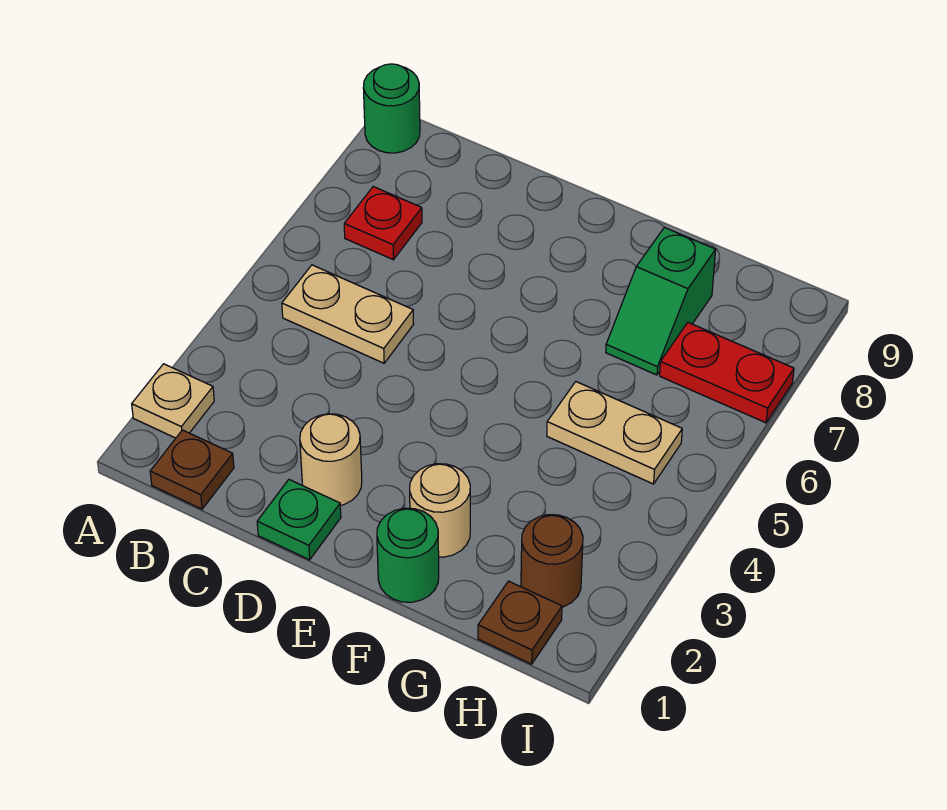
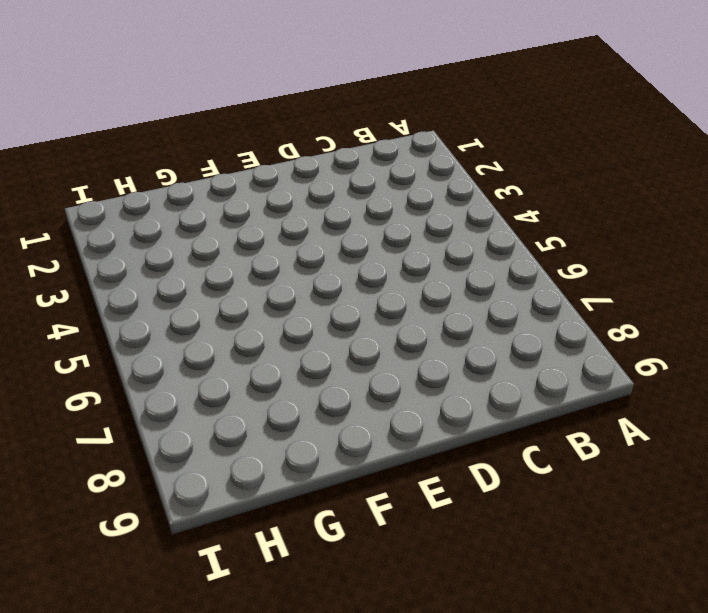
none -> tan plate A2 level 1
none -> green round brick A9 level 1
none -> brown plate B1 level 1

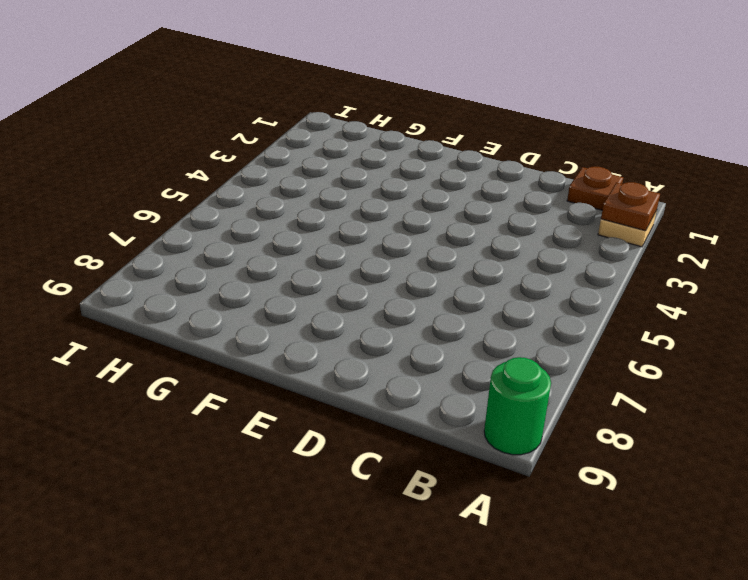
brown plate A2 level 2 -> brown plate H1 level 1
none -> tan plate B5:C5 level 1
none -> red plate B7 level 1
none -> green plate D1 level 1

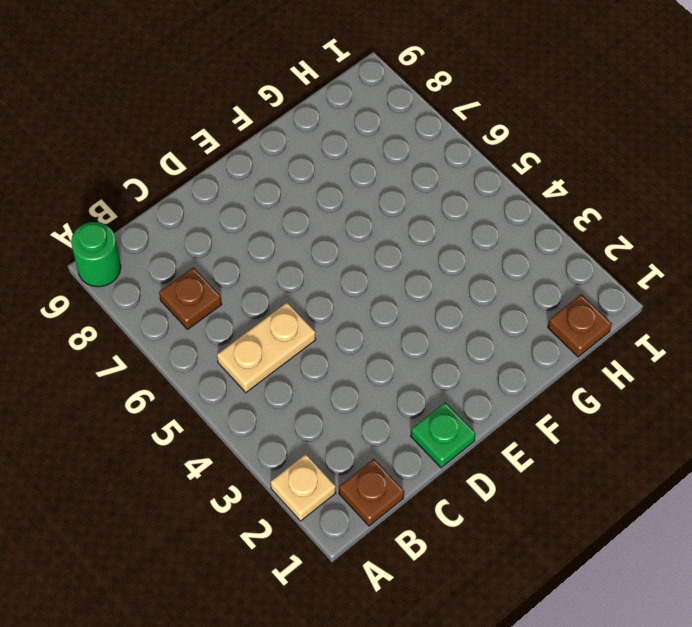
brown plate B7 level 1 -> red plate B7 level 1
none -> tan round brick D2 level 1
none -> green round brick F1 level 1
none -> tan round brick F2 level 1

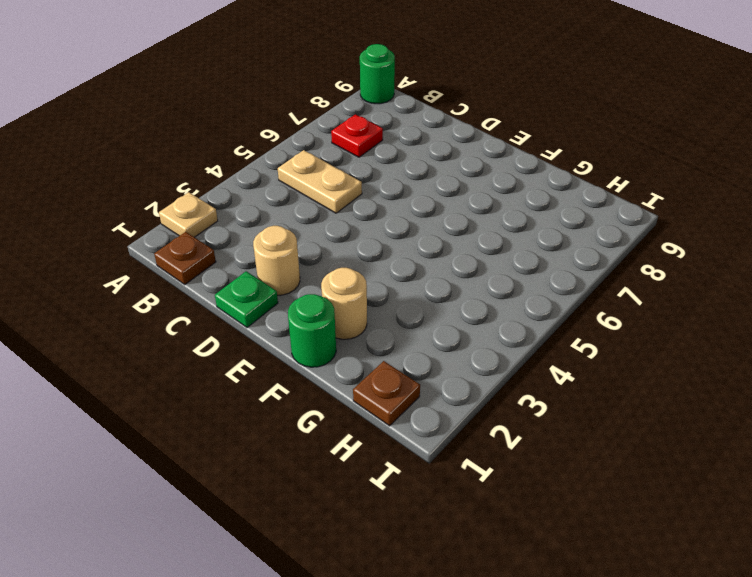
none -> tan plate G5:H5 level 1
none -> green slope G7:G8 level 1 top 8
none -> brown round brick H2 level 1

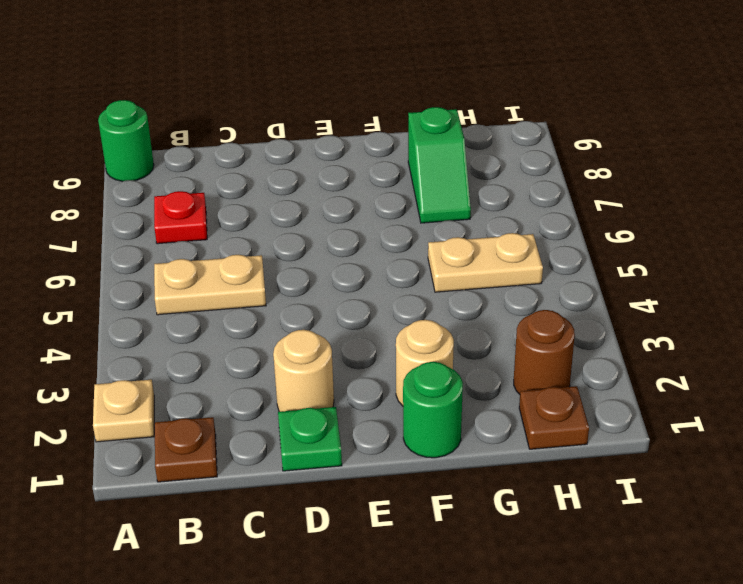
none -> red plate H7:I7 level 1

